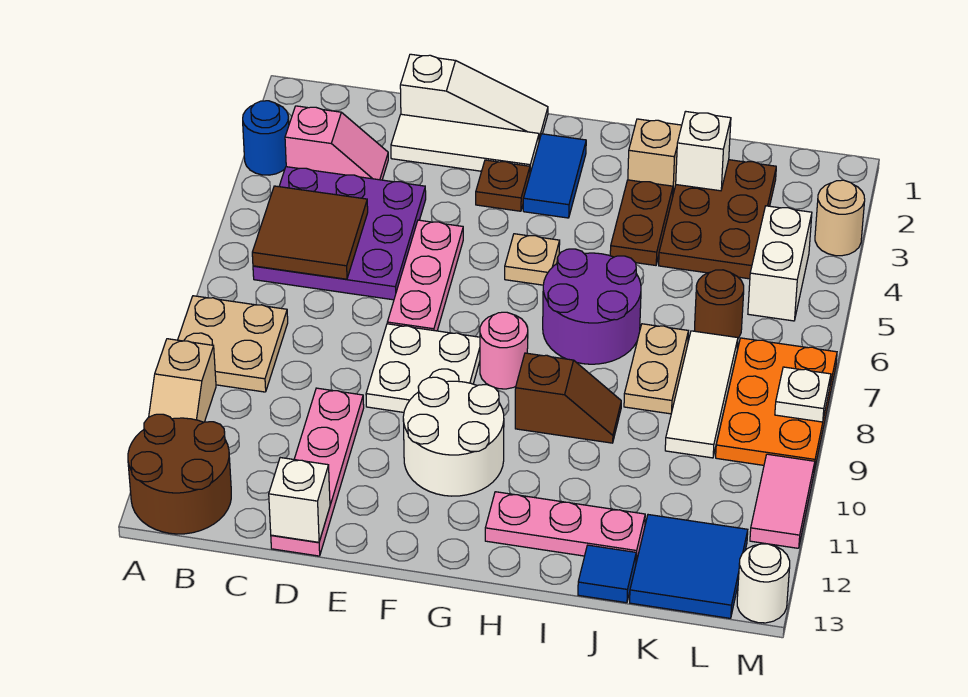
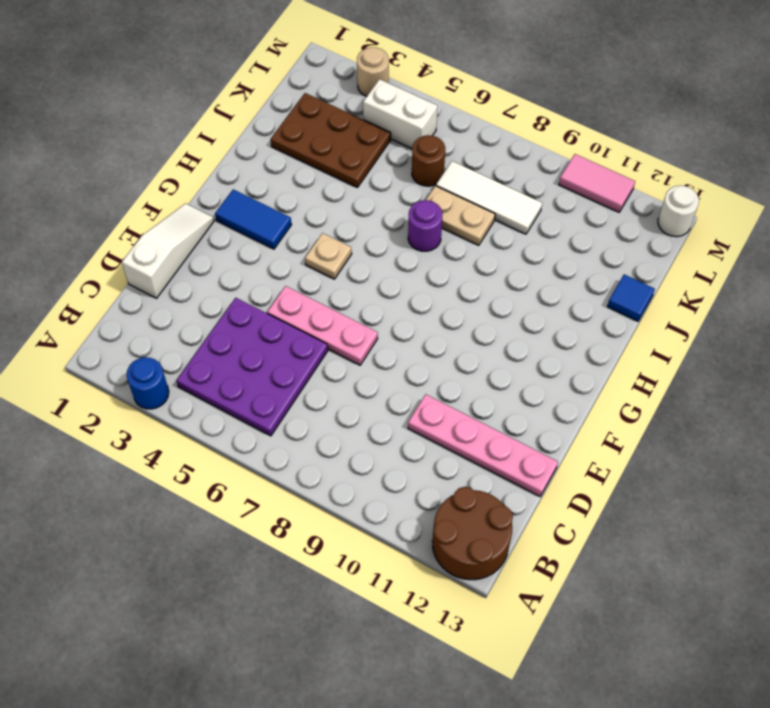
purple round brick I7 level 1 -> purple round brick H6:I7 level 1
none -> tan plate A8:B9 level 1
none -> tan slope A10:A11 level 1 top 10
none -> pink slope B3:C3 level 1 top B
none -> white tile D2:F2 level 1

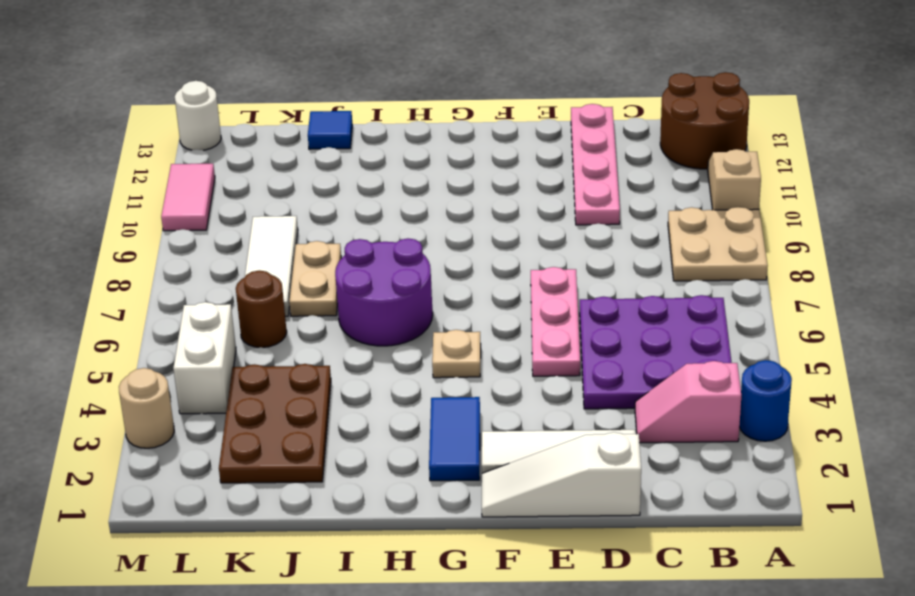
none -> white plate E8:F9 level 1
none -> brown plate F3 level 1
none -> white round brick F10:G11 level 1
none -> pink round brick G8 level 1

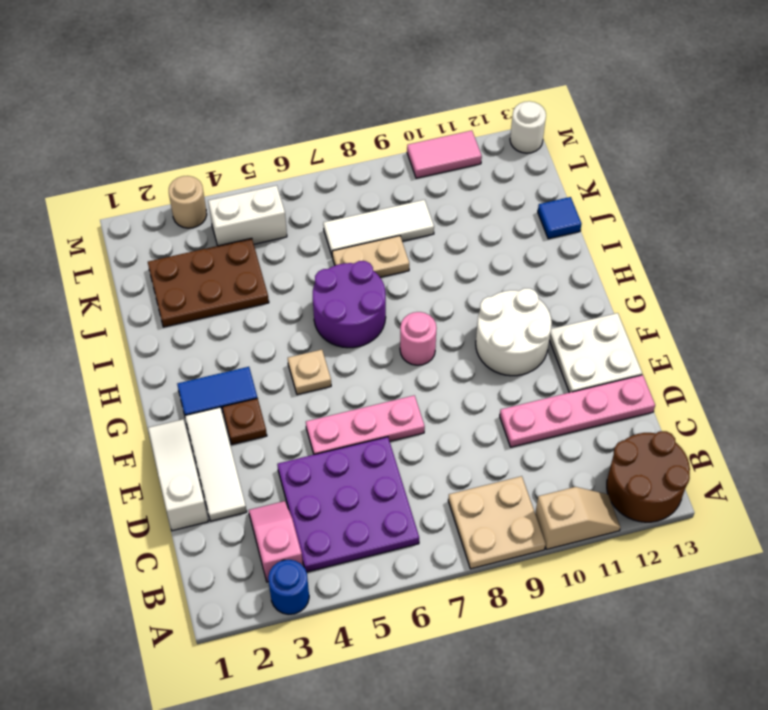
white plate E12:F13 level 1 -> white plate E8:F9 level 1
none -> brown slope H9:I9 level 1 top H
none -> pink plate H12:J12 level 1
none -> tan brick I2 level 1
none -> brown plate I3:I4 level 1

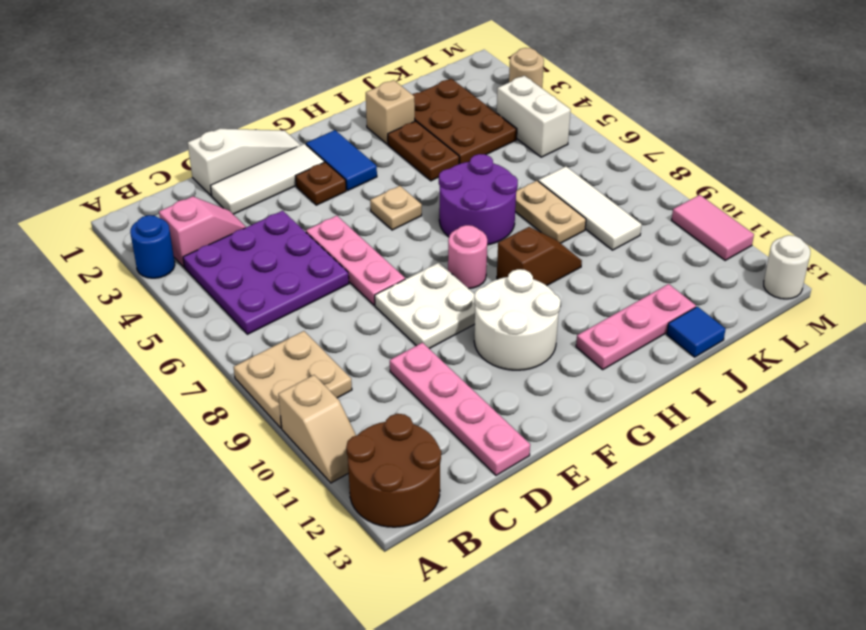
none -> brown round brick K6 level 1
none -> blue tile K12:L13 level 1
none -> orange plate L7:M9 level 1
none -> brown tile B5:C6 level 2

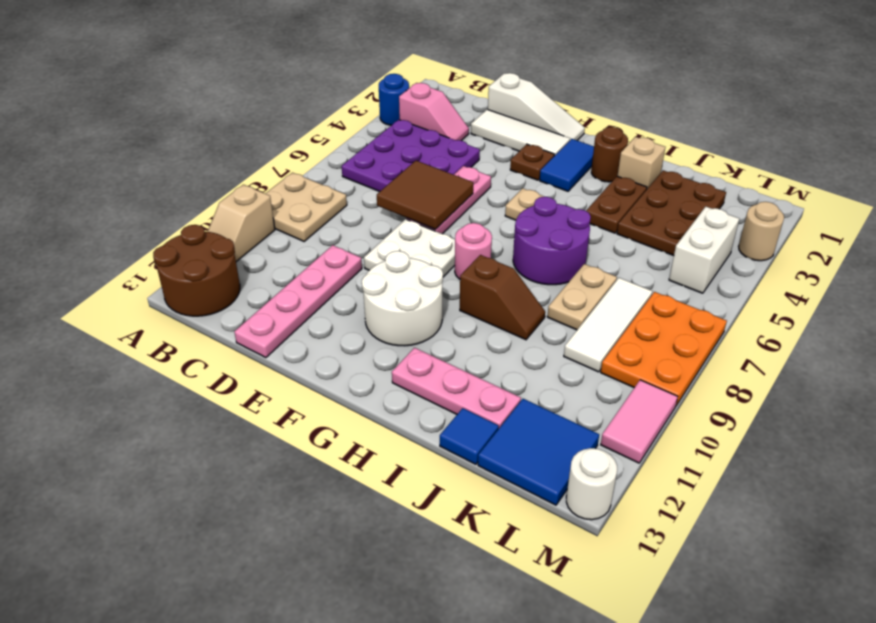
brown tile D6:E7 level 2 -> brown tile B5:C6 level 2
brown round brick H2 level 1 -> brown round brick K6 level 1
none -> white brick D13 level 2
none -> white brick J2 level 2
none -> white plate M8 level 2

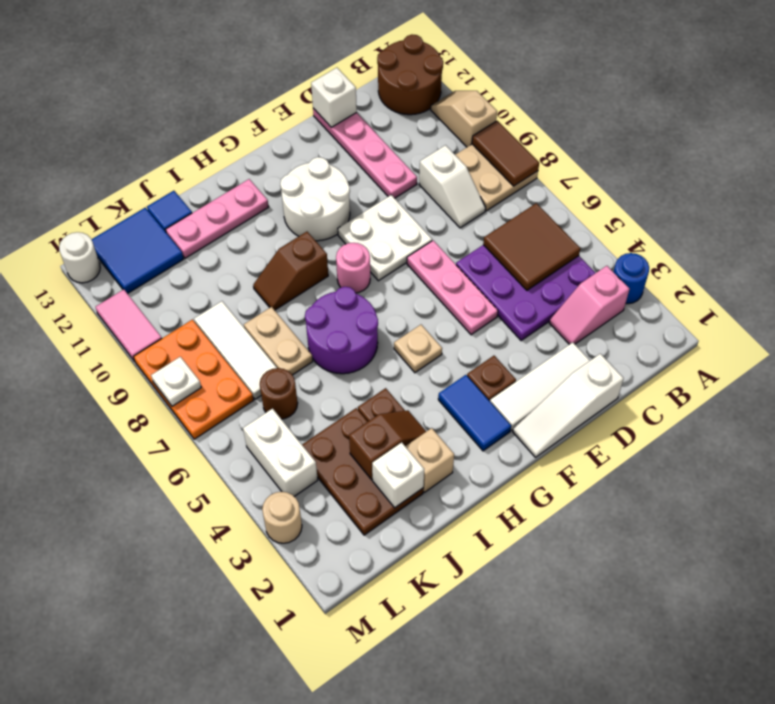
brown tile A8:A9 level 2 -> none
white slope C8:C9 level 1 top 9 -> none
brown slope I3:J3 level 2 top J -> none

